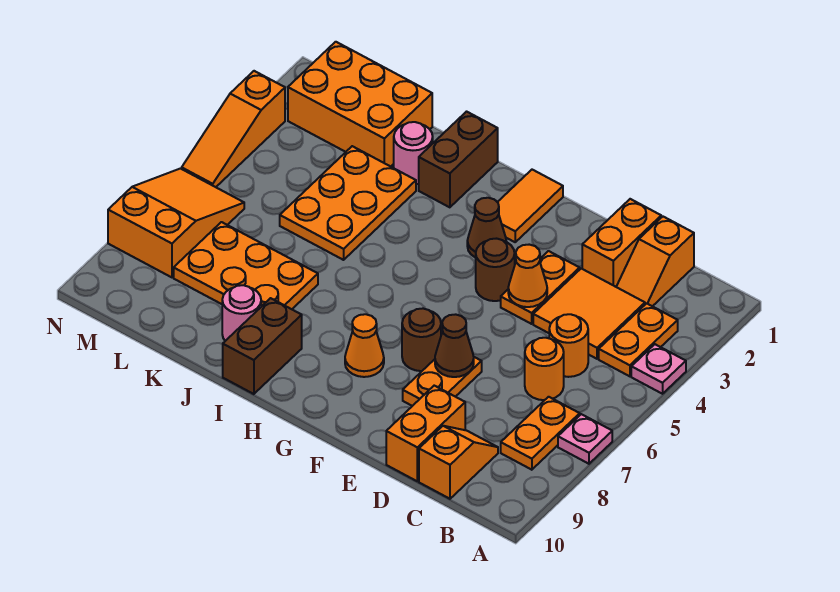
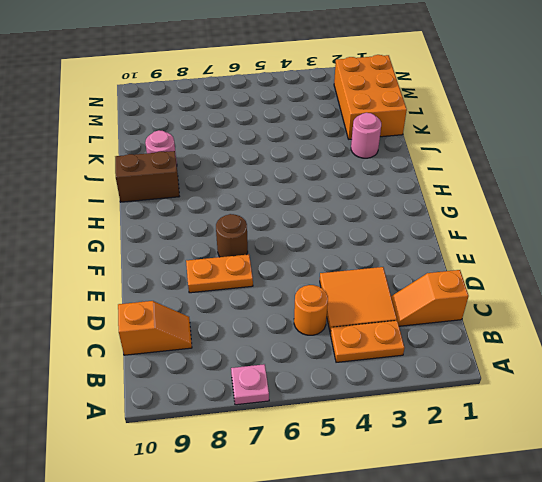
none -> pink plate A4 level 1
none -> orange plate B7:B8 level 1
none -> orange round brick C6 level 1

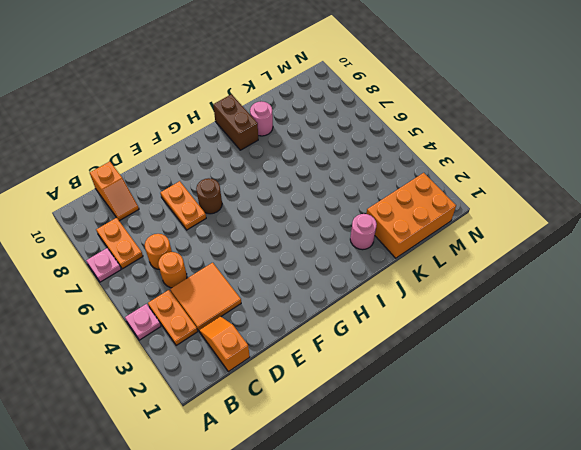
none -> orange brick D1:D2 level 1
none -> orange brick D9:D10 level 1
none -> orange plate E3:E4 level 1

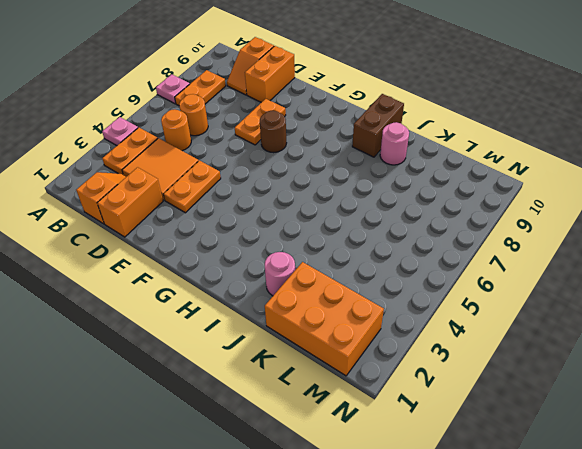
none -> brown round brick F4 level 1
none -> orange tile G1:G2 level 1
none -> brown cone G3 level 1

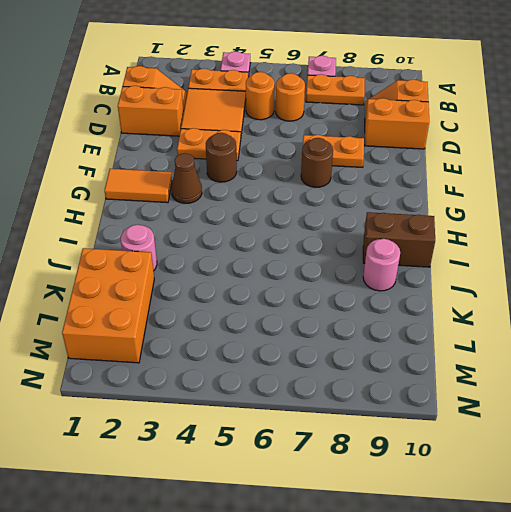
none -> orange cone G8 level 1
none -> brown brick I1:I2 level 1
none -> orange plate J3:K5 level 1

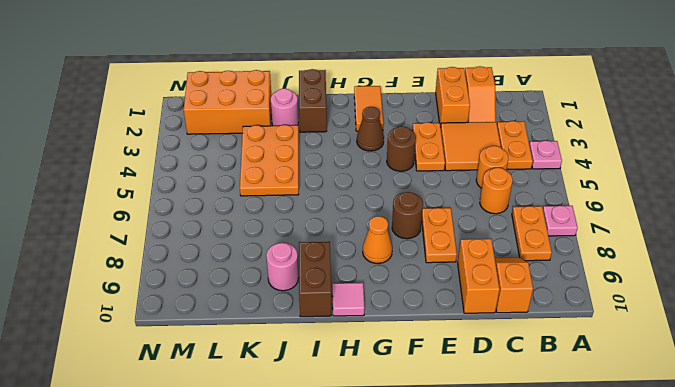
pink tile H10 level 1 -> none
none -> orange plate J7:L8 level 1
none -> orange slope M6:N8 level 1 top 8
none -> orange slope N3:N5 level 1 top 3

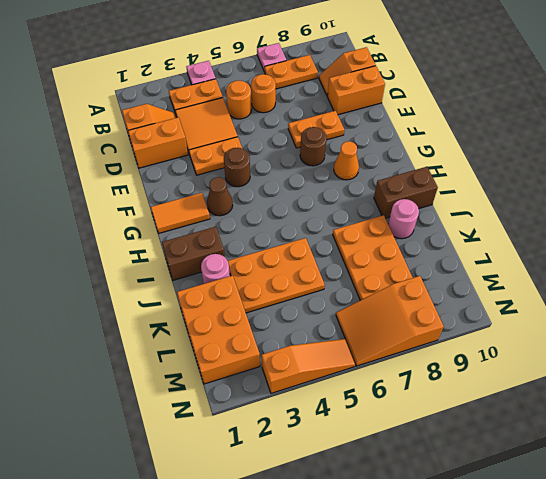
none -> orange cone E4 level 2
none -> brown cone E7 level 2

